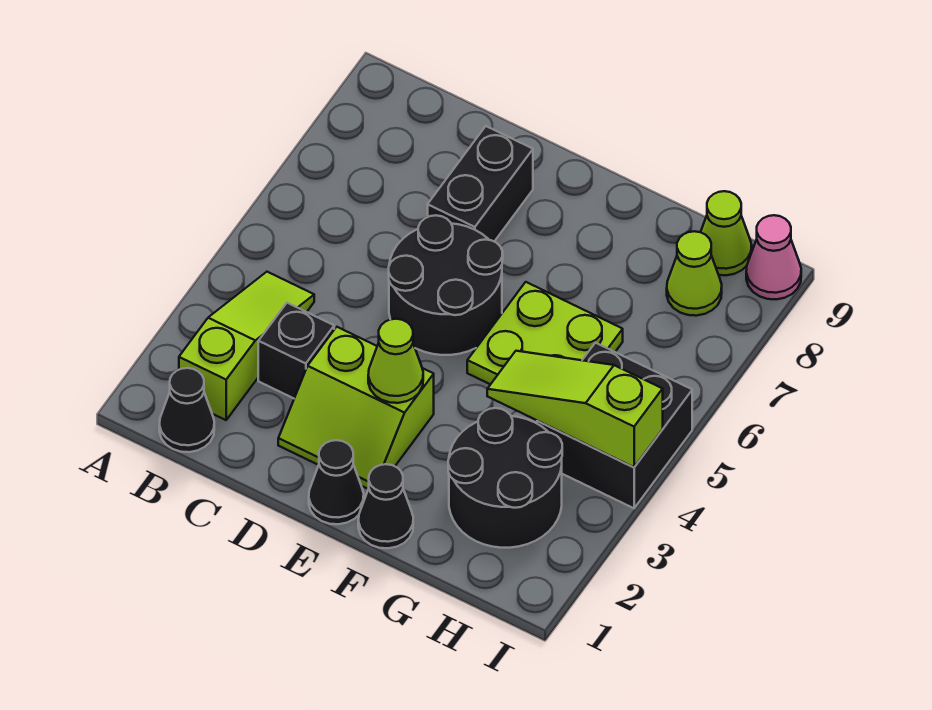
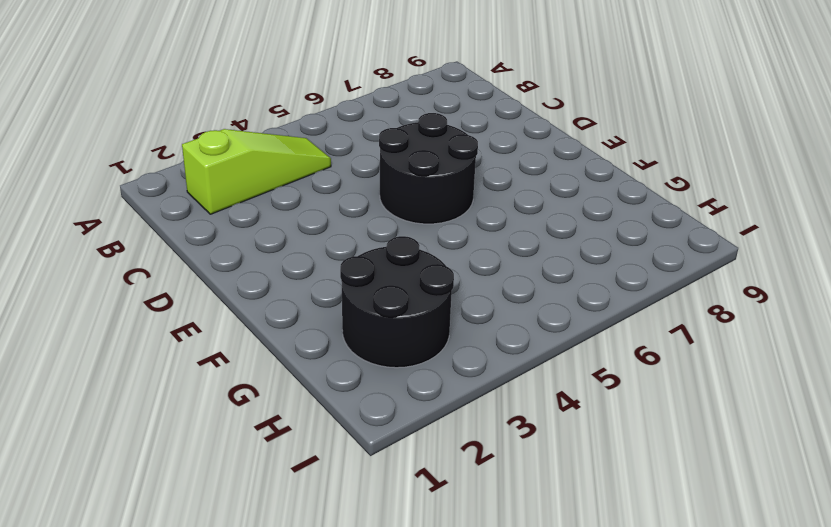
none -> black cone B1 level 1
none -> black brick C3 level 1
none -> lime slope D2:E3 level 1 top 3

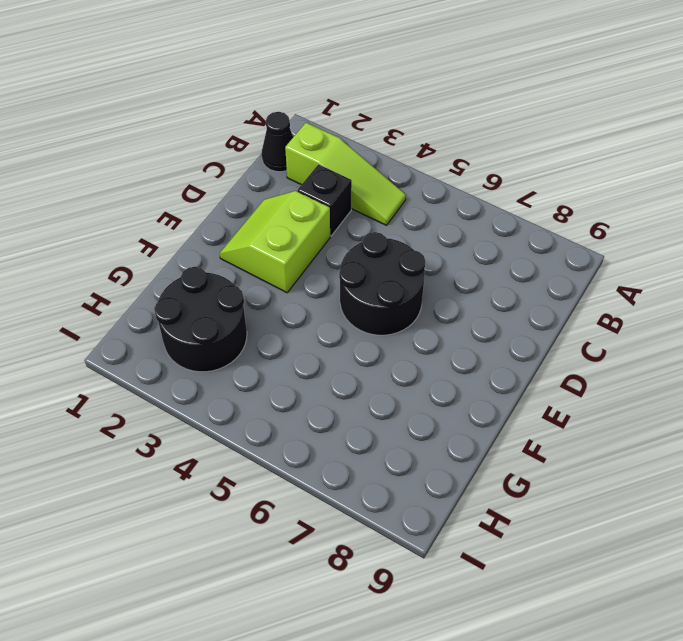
none -> black brick D7:D8 level 1
none -> black cone E1 level 1
none -> black cone F1 level 1

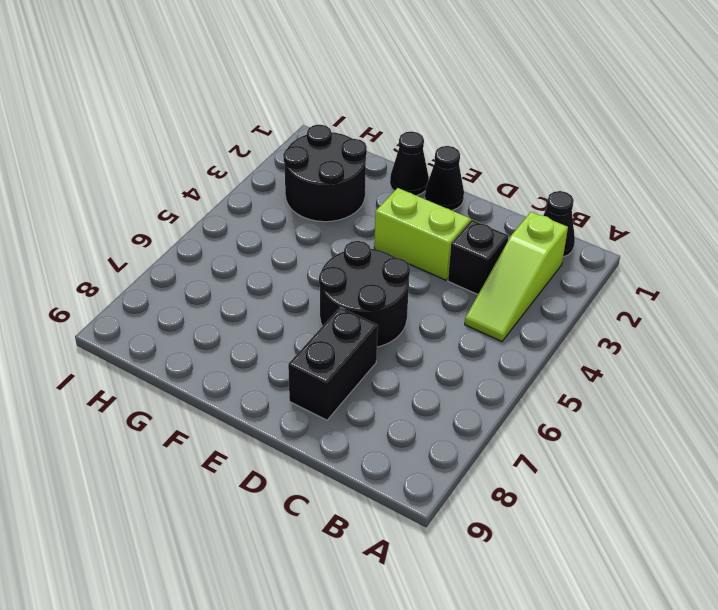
none -> lime plate F5:G6 level 1
none -> black brick H4:I5 level 1
none -> lime cone H8 level 1

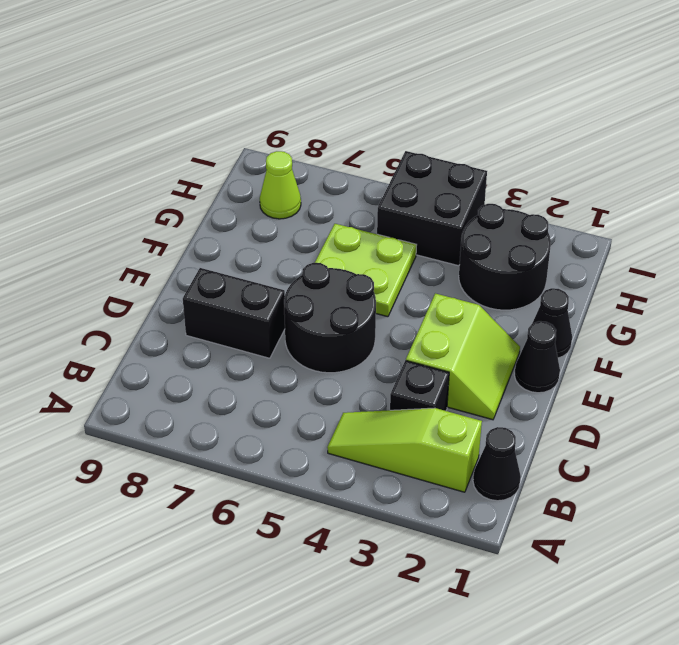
none -> lime cone H9 level 1
none -> pink cone I9 level 1
none -> lime cone E3 level 2

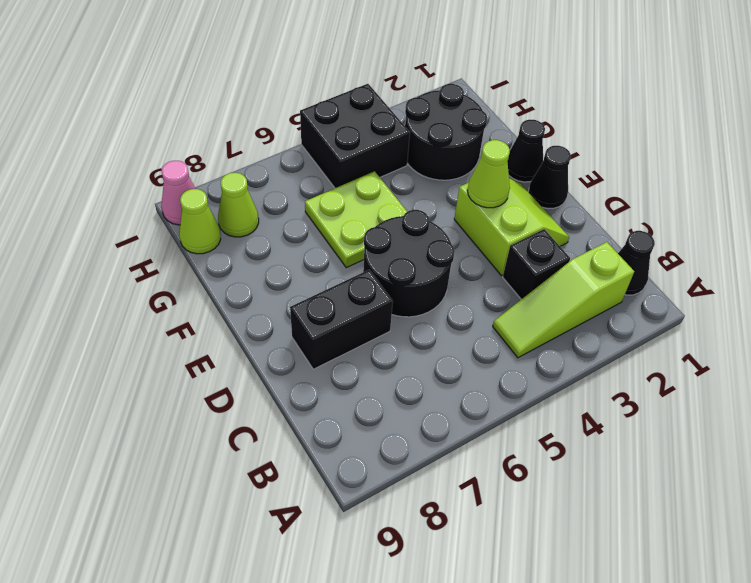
none -> lime slope G4:I4 level 2 top I

